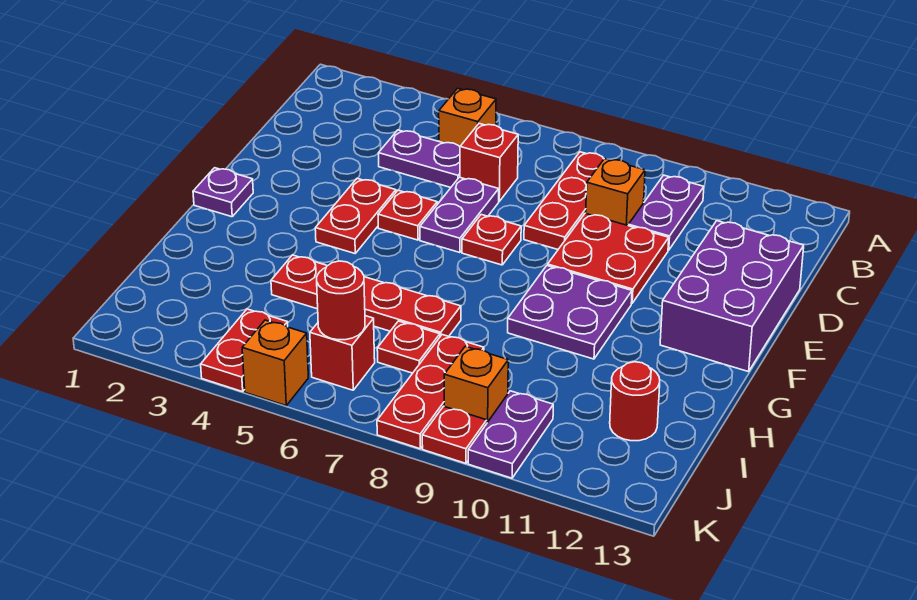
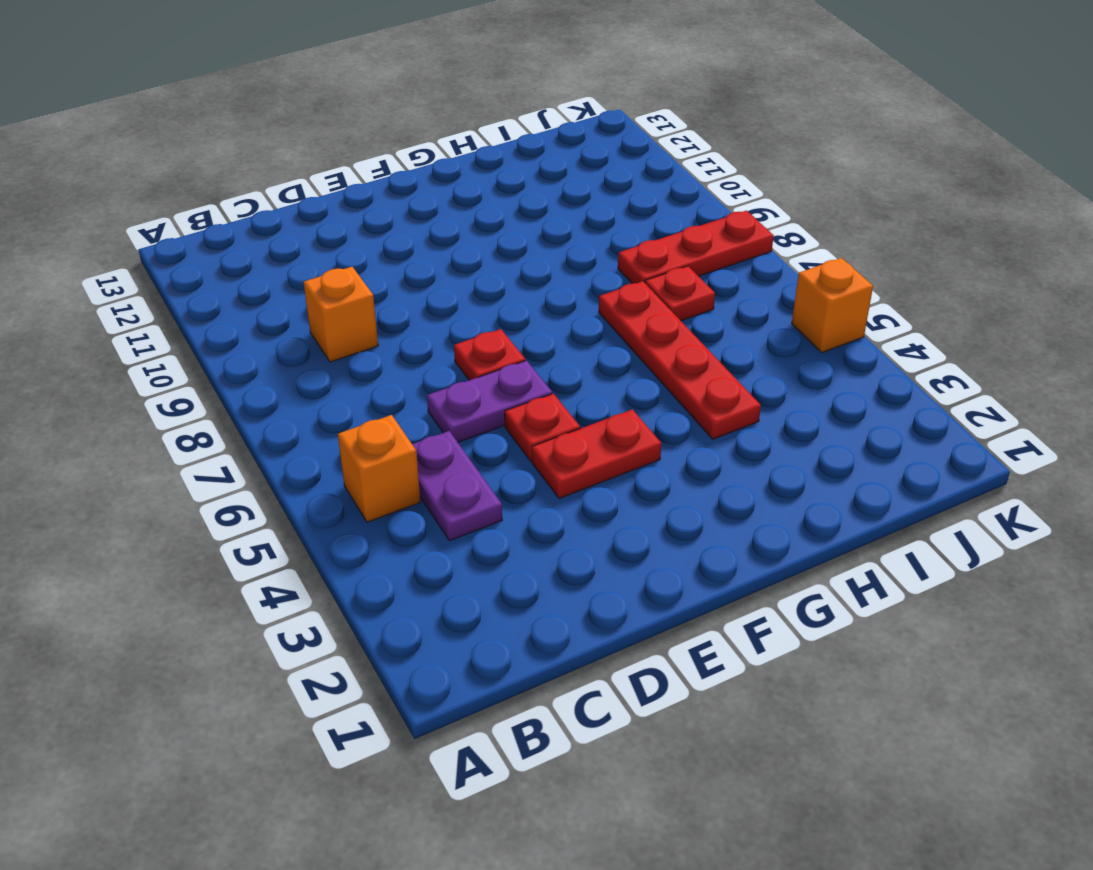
none -> red plate B8:D8 level 1
none -> purple plate B10:C10 level 1
none -> red brick C6 level 1

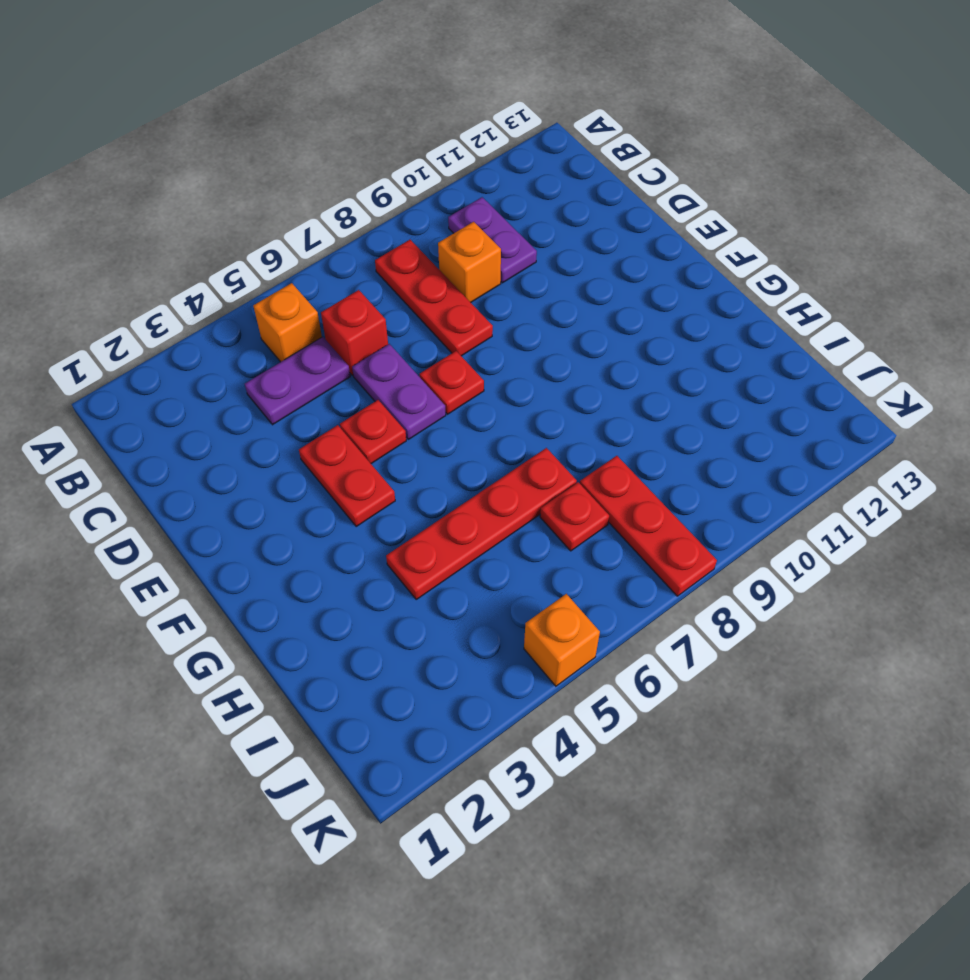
none -> red plate D9:E10 level 1
none -> purple brick D12:F13 level 1
none -> purple plate F1 level 1

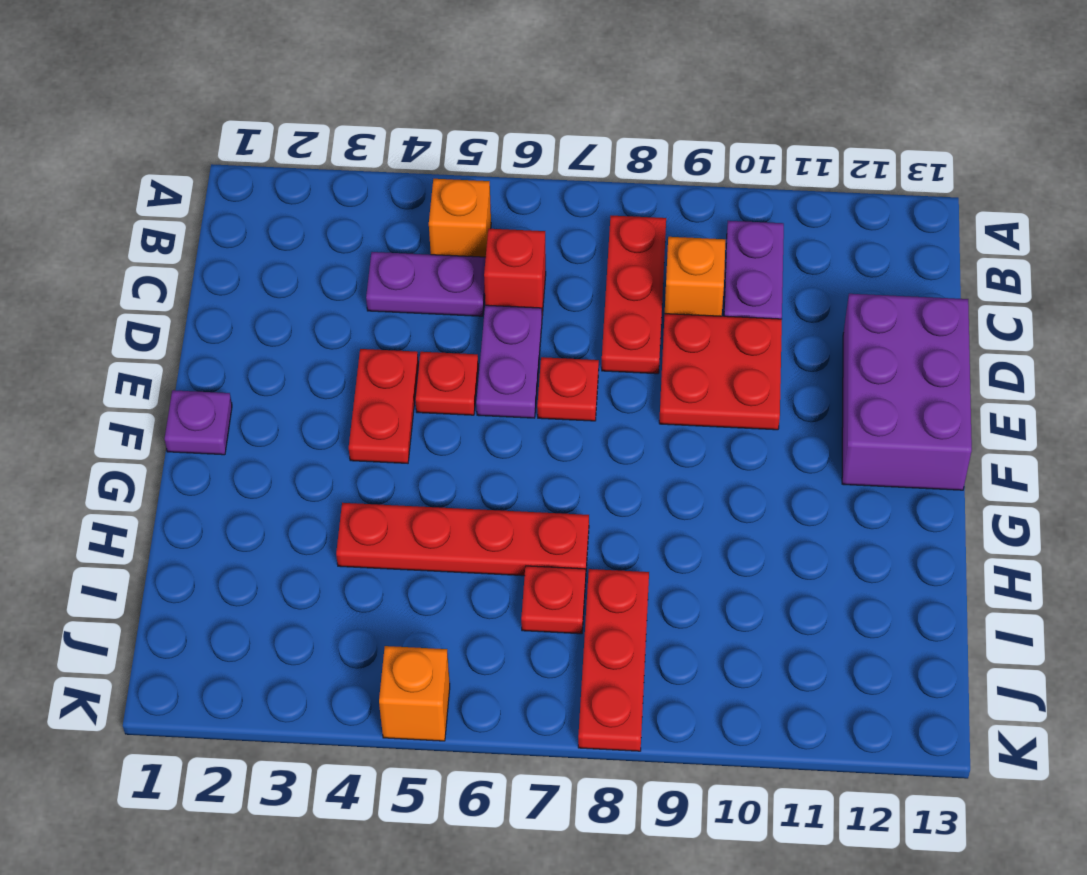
none -> purple plate F9:G10 level 1
none -> red round brick I12 level 1
none -> red plate J4:K4 level 1

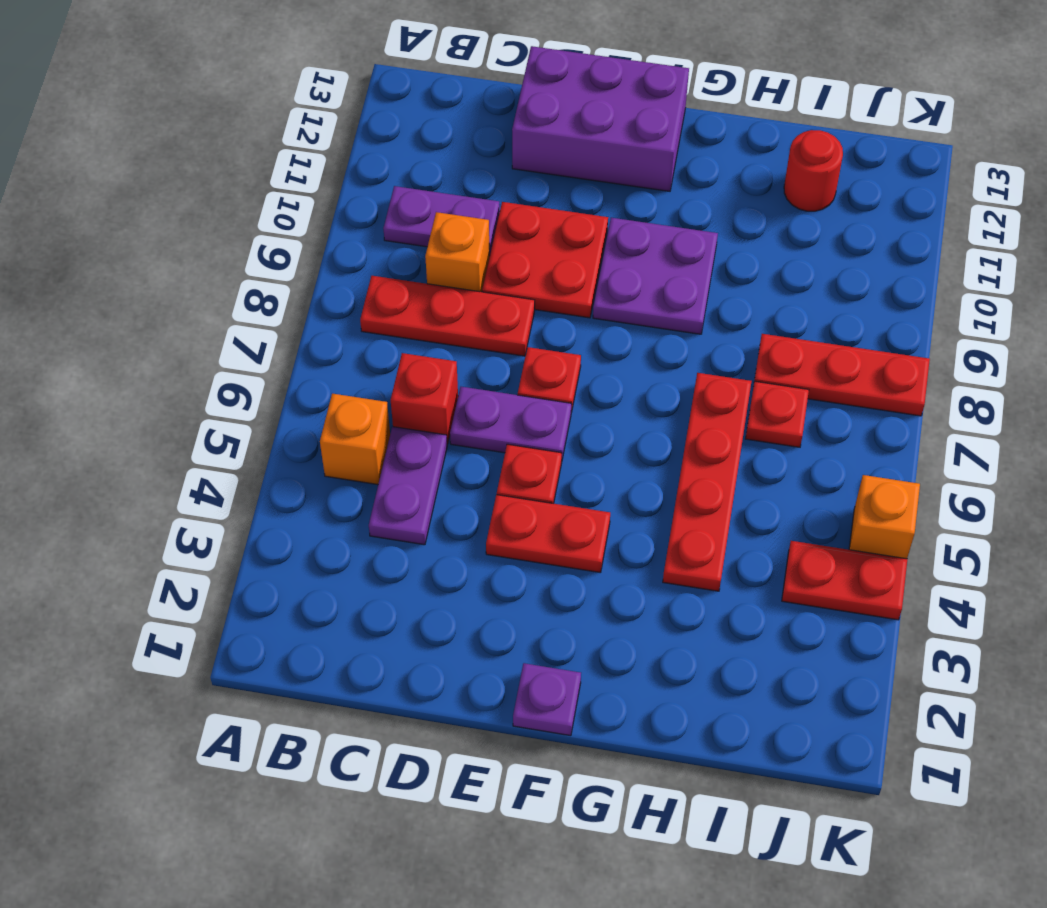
none -> red brick J6 level 1
none -> orange brick J9 level 1
none -> purple plate J10:K10 level 1

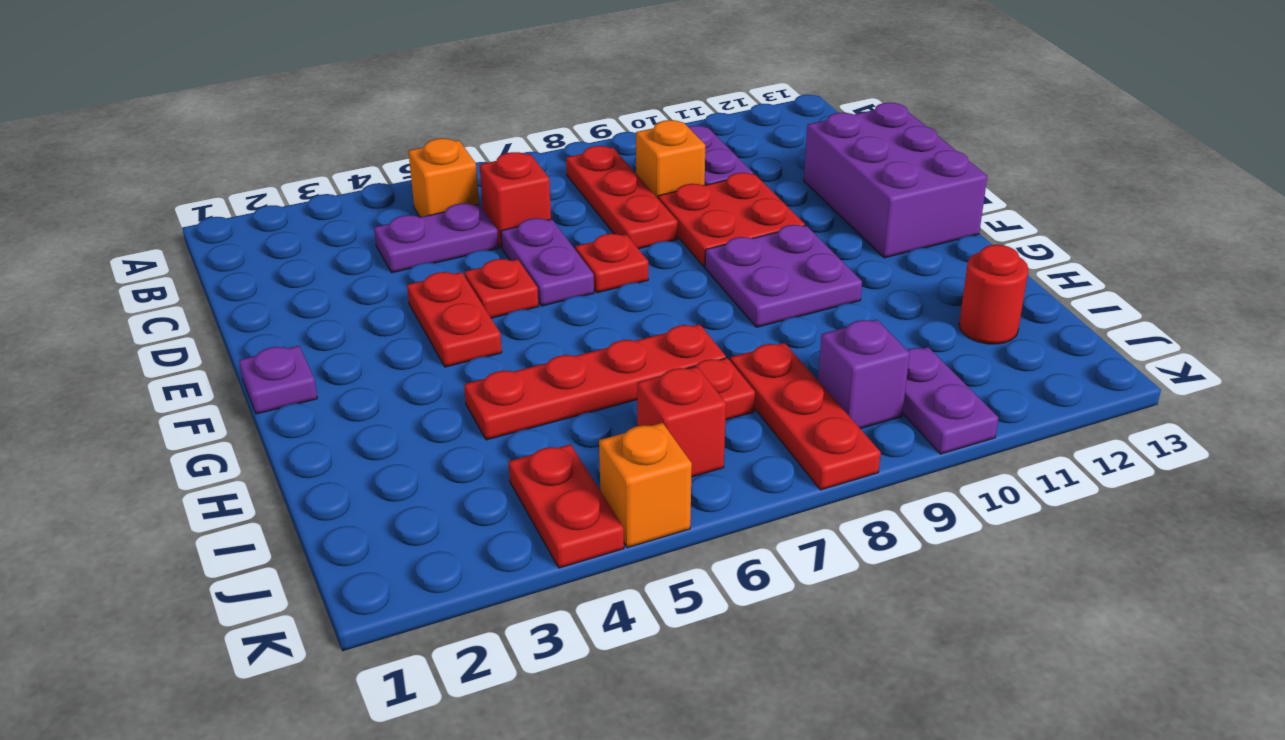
purple brick J9 level 1 -> orange brick J9 level 1
none -> red plate K9 level 1
none -> red round brick J6 level 2

